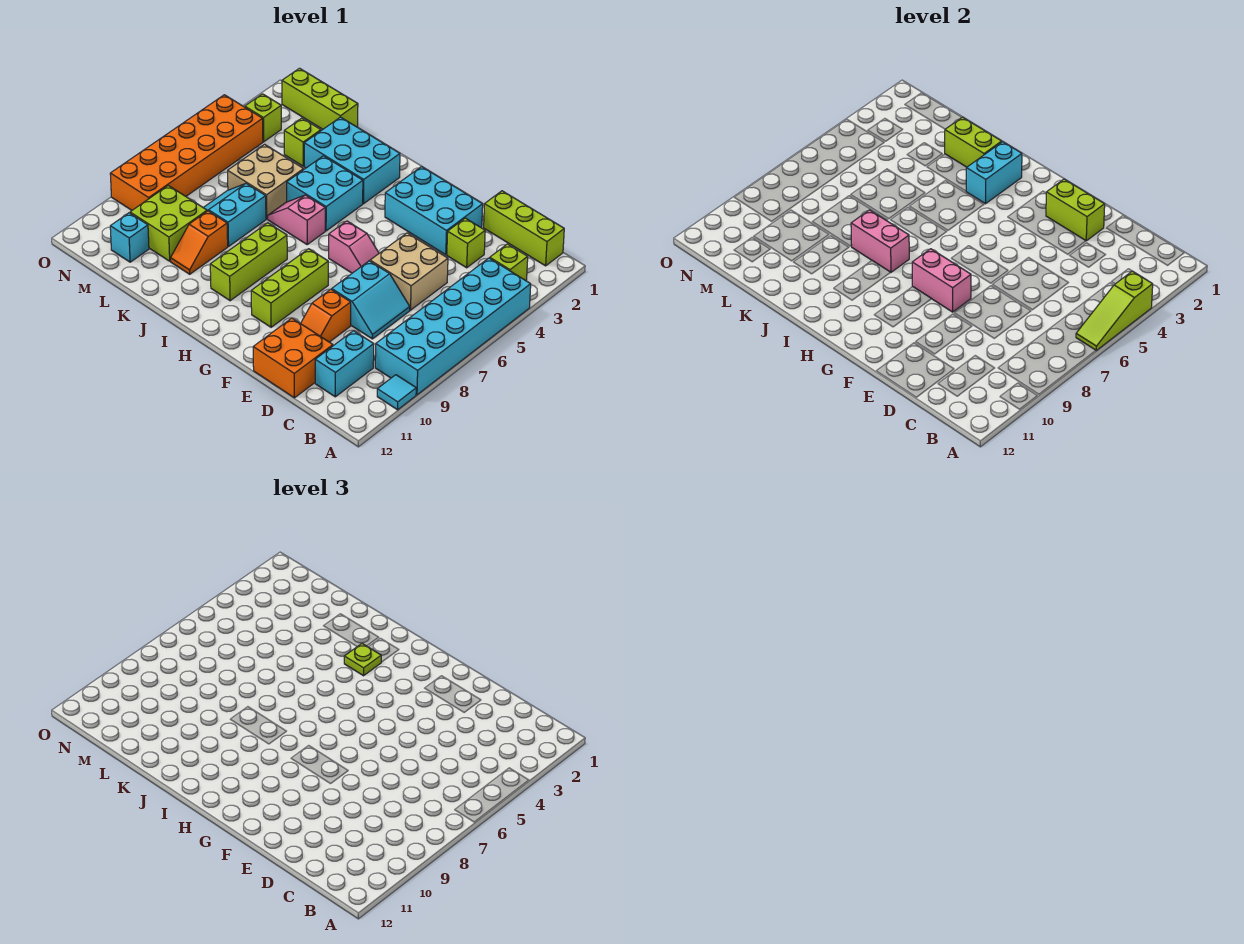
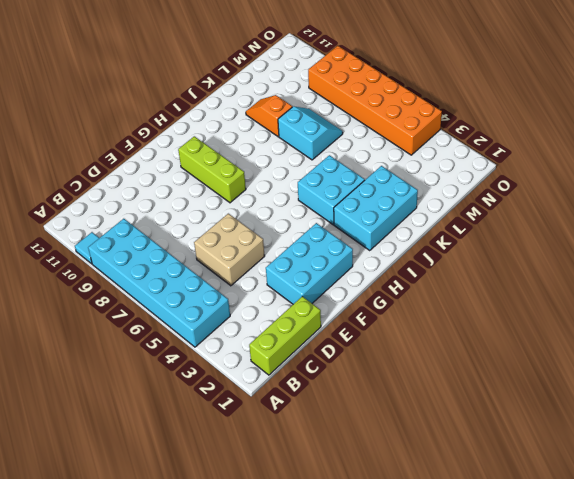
none -> lime brick B3 level 1
none -> cyan brick C10:C11 level 1
none -> lime brick D3 level 1
none -> cyan slope D7:E8 level 1 top E

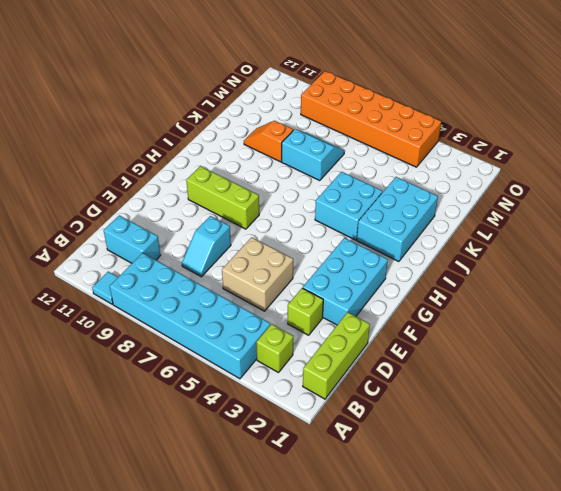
cyan slope D8:E8 level 1 top E -> cyan slope D7:E8 level 1 top E
none -> orange brick D11:E12 level 1
none -> orange slope E9:E10 level 1 top 9
none -> pink slope F6:G6 level 1 top G
none -> pink slope I6:J6 level 1 top I

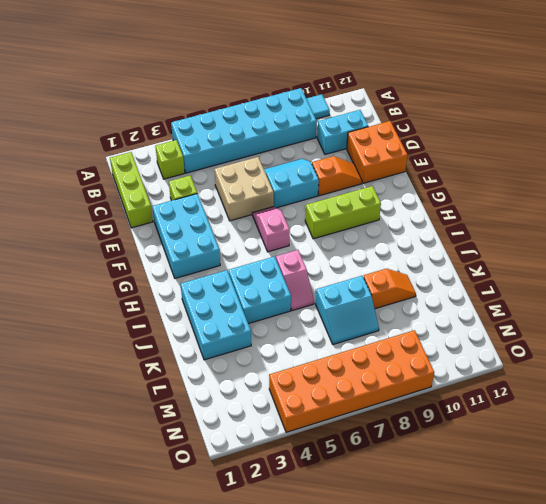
none -> lime brick I8:I10 level 1
none -> tan brick K5:L6 level 1
none -> lime brick L1:N1 level 1
none -> lime brick L3 level 1

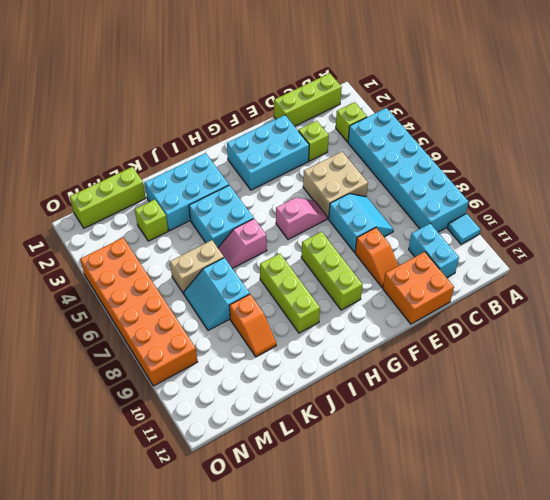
tan brick K6:L6 level 1 -> tan brick K5:L6 level 1
none -> lime brick L9:M10 level 1
none -> cyan brick M11 level 1
none -> lime brick N3 level 1
none -> lime slope A4:A6 level 2 top 4

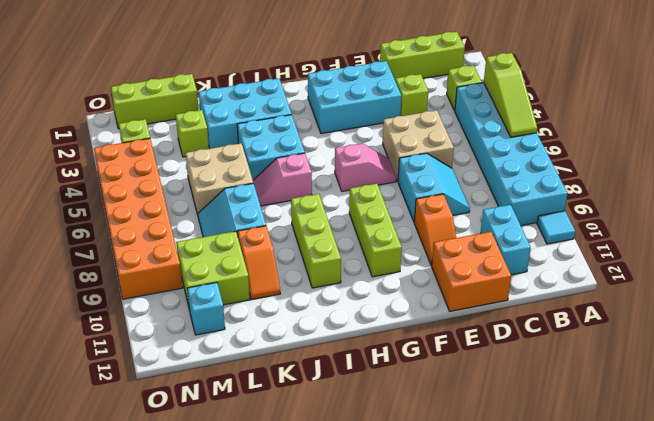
none -> lime brick E2:F2 level 2
none -> pink brick F8:G8 level 2
none -> cyan brick I2:I3 level 2
none -> pink brick I8:J8 level 2

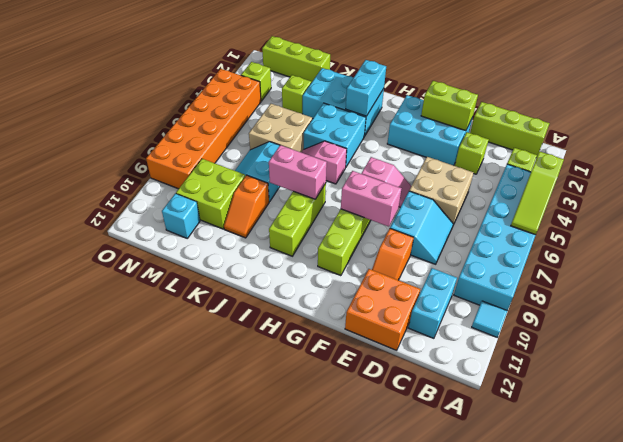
none -> lime brick J2:K2 level 2
none -> lime plate I3 level 3

